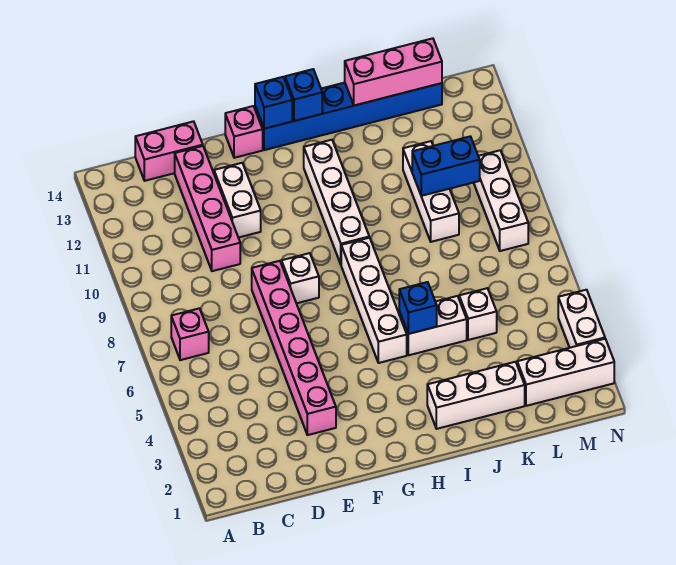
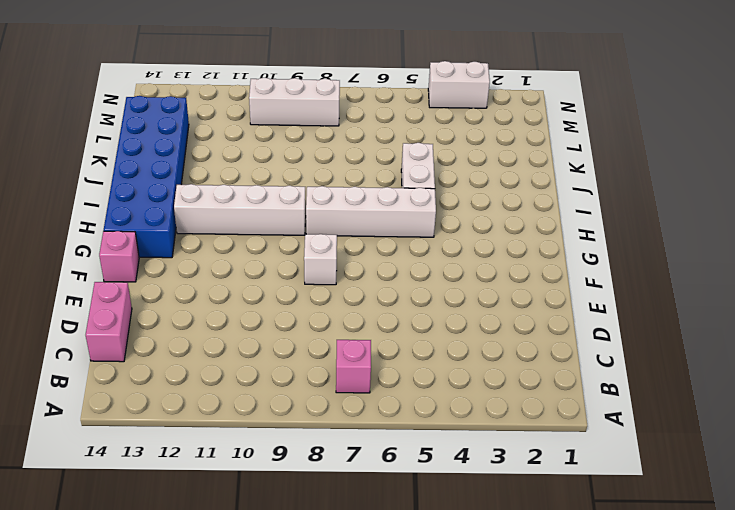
blue brick G13:L14 level 1 -> blue brick G14:L14 level 1
none -> pink brick D10:D13 level 1
none -> pink brick E3:E8 level 1
none -> white brick E11:E12 level 1

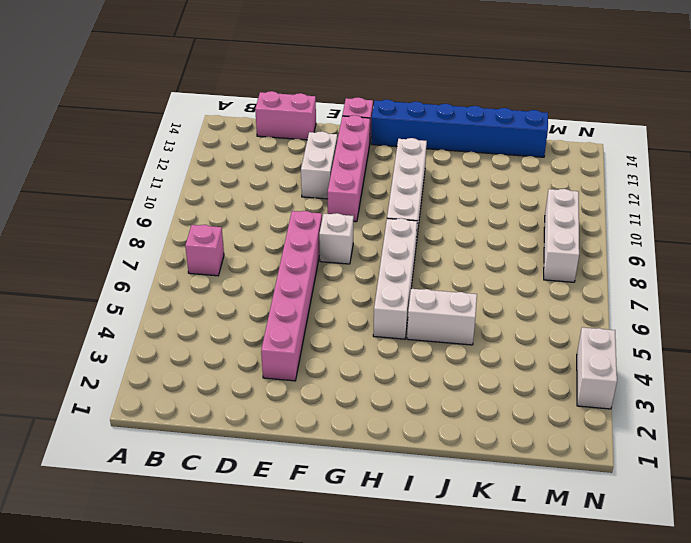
pink brick F10:F13 level 1 -> pink brick D10:D13 level 1
none -> white brick I2:K2 level 1
none -> white brick K5 level 1
none -> white brick K9:K11 level 1

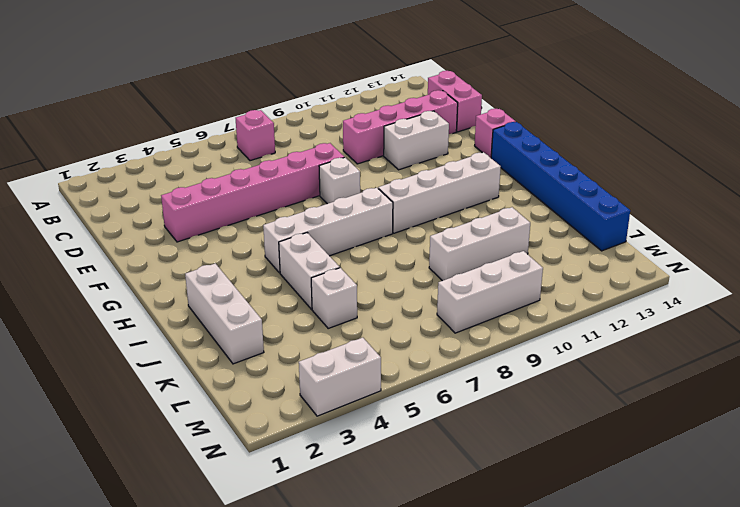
none -> white brick L2:N2 level 1
none -> blue brick G14 level 2
none -> blue brick H14 level 2

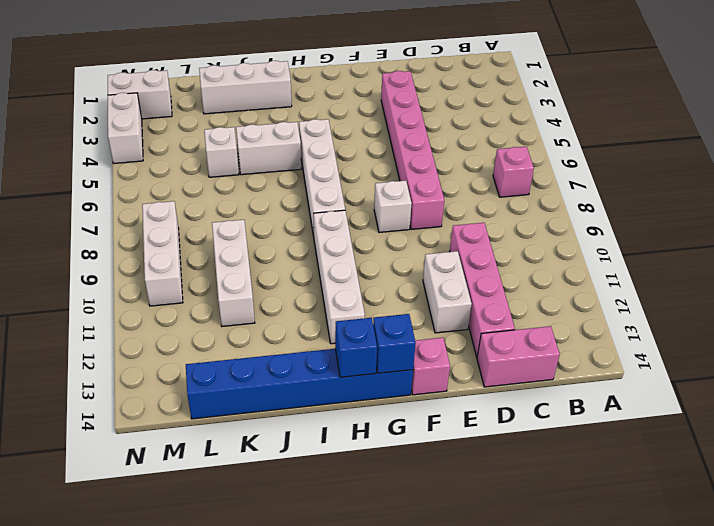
white brick M2:N2 level 1 -> white brick L2:N2 level 1
none -> blue brick I5 level 2
none -> pink brick J14:L14 level 2
none -> blue brick K10:L10 level 2

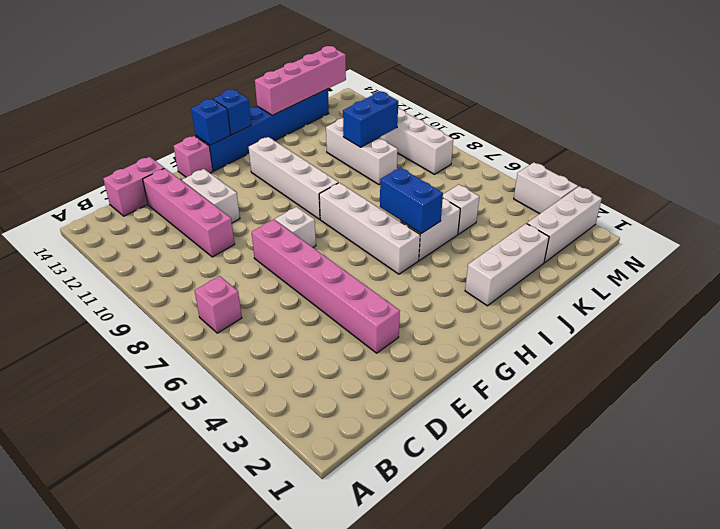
blue brick I5:I6 level 2 -> blue brick I5 level 2
pink brick J14:M14 level 2 -> pink brick J14:L14 level 2

